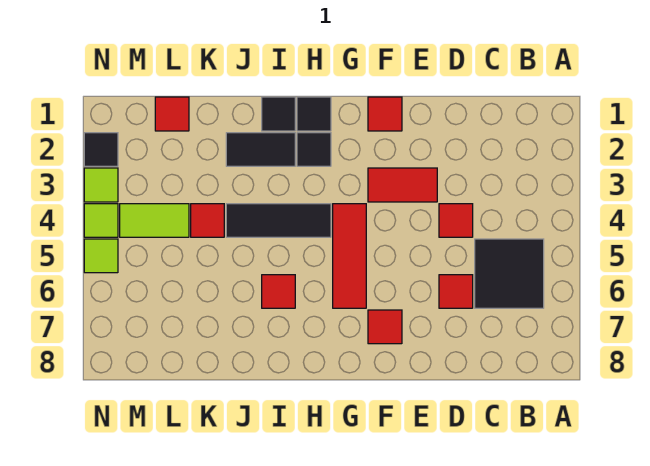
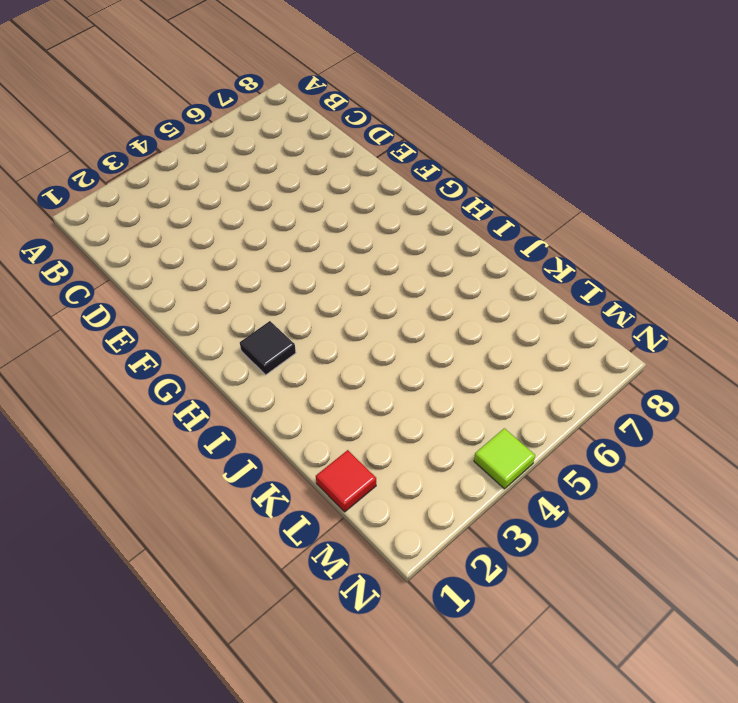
none -> black tile B5:C6 level 1
none -> red tile D4 level 1
none -> red tile D6 level 1

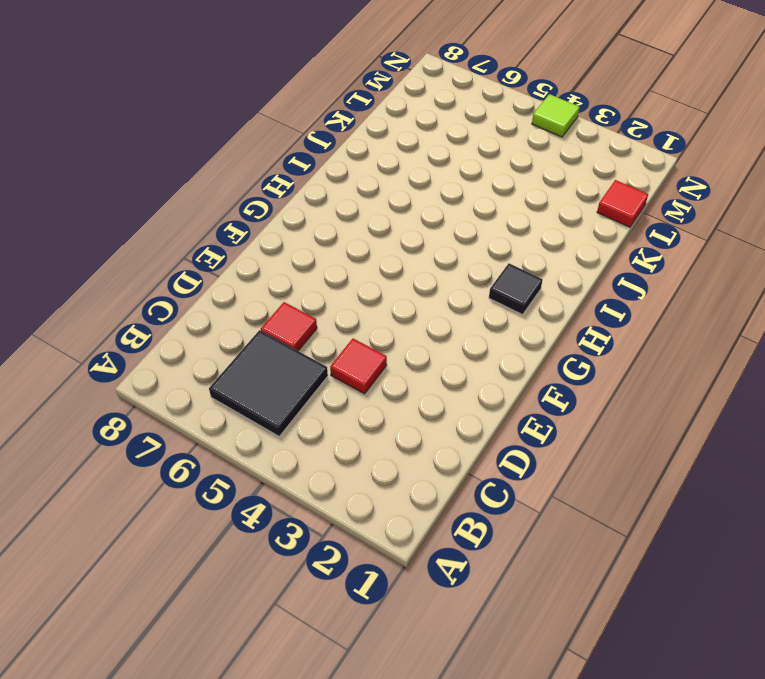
none -> red tile E3:F3 level 1
none -> red tile F1 level 1
none -> red tile F7 level 1

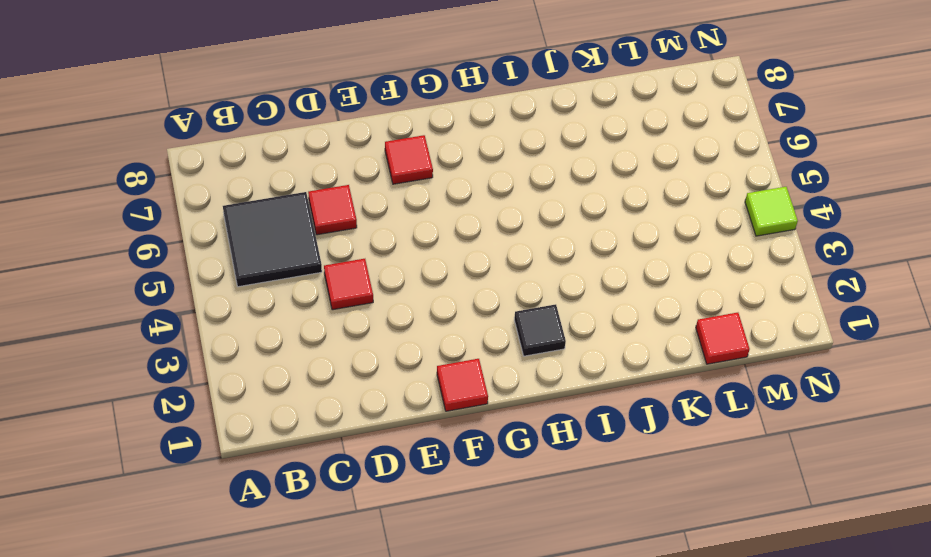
none -> red tile E3:F3 level 1
none -> red tile G4:G6 level 1
none -> black tile H1 level 1

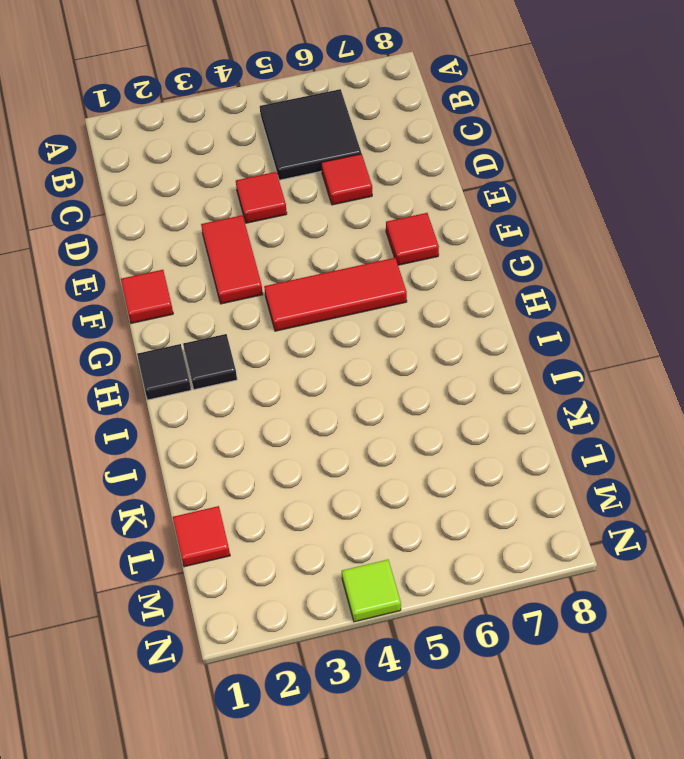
none -> black tile H4:J4 level 1
none -> black tile I1 level 1
none -> black tile I2:J2 level 1

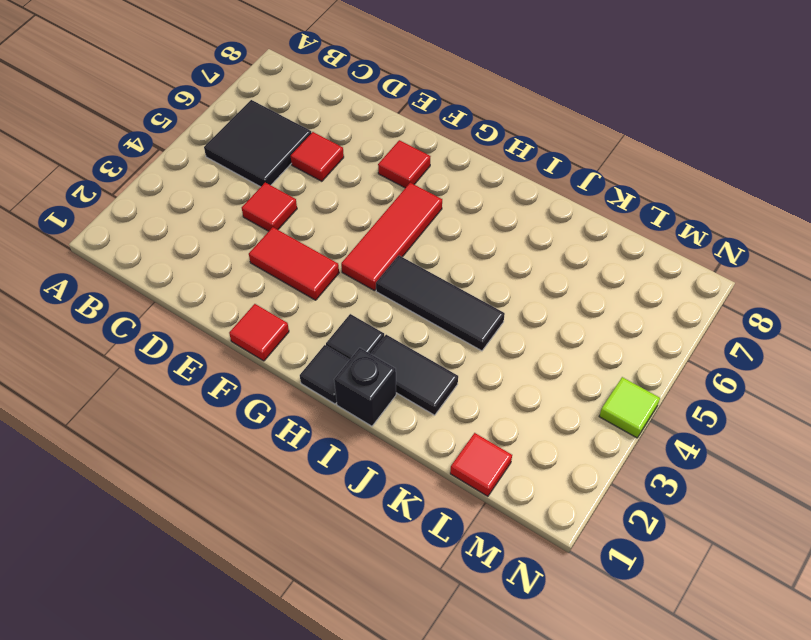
black brick I1 level 1 -> black tile I1 level 1
none -> red tile I6 level 1
none -> red tile K4 level 1
none -> lime tile L4:M4 level 1

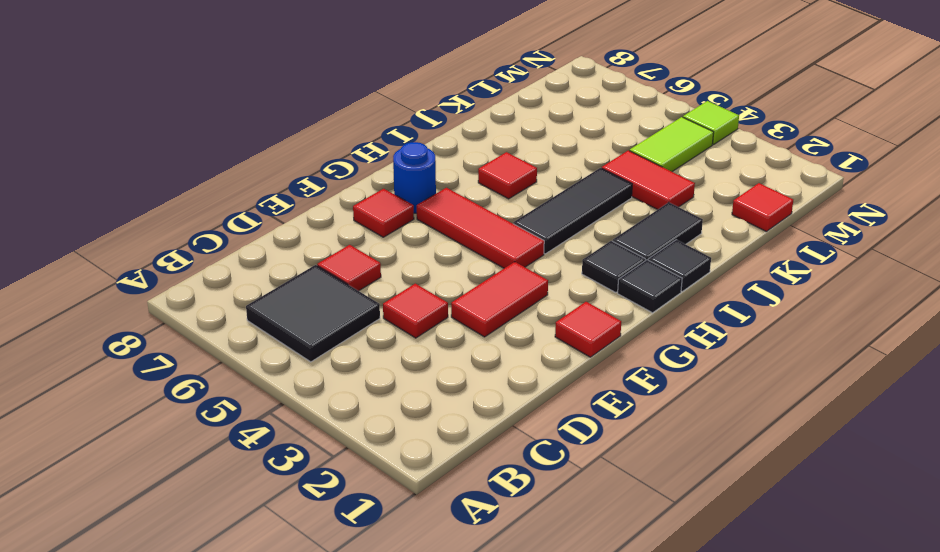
blue round brick G7 level 1 -> none
red tile K3:K4 level 1 -> red tile K4 level 1
none -> black tile N2 level 1
none -> lime tile N3 level 1
none -> lime tile N5 level 1

